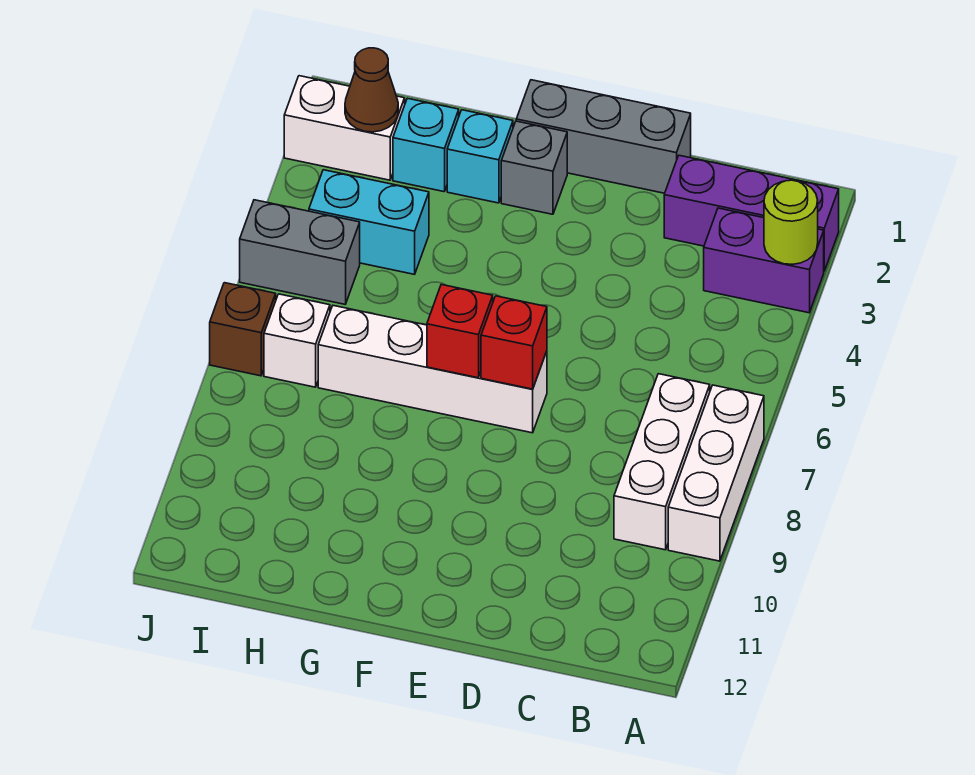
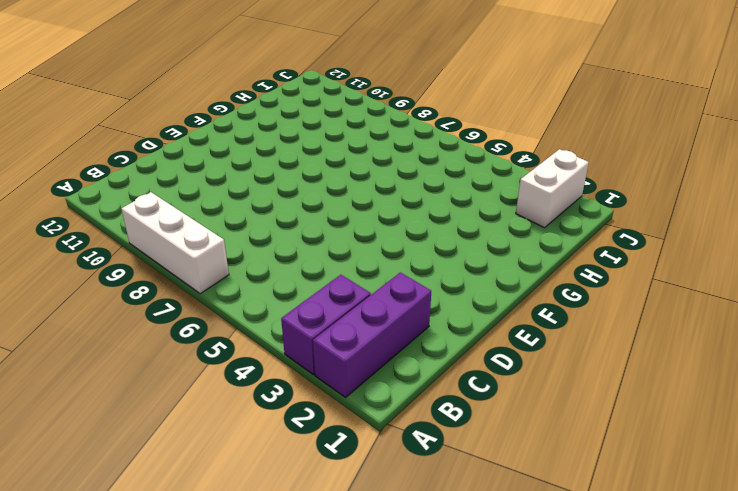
none -> white brick B7:B9 level 1
none -> grey brick D1:F1 level 1
none -> white brick E7:H7 level 1

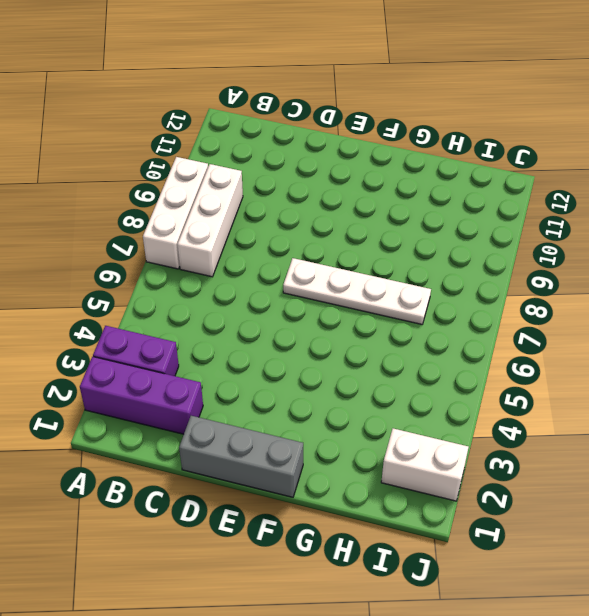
white plate E7:H7 level 1 -> white brick E7:H7 level 1
none -> grey brick F2 level 1
none -> cyan brick G2 level 1
none -> cyan brick H2 level 1

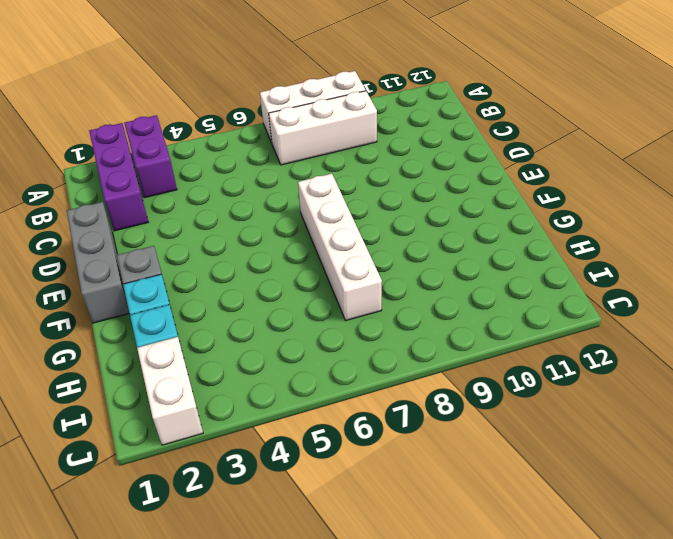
none -> cyan brick H4:I4 level 1
none -> grey brick I5:J5 level 1
none -> white brick I7 level 1

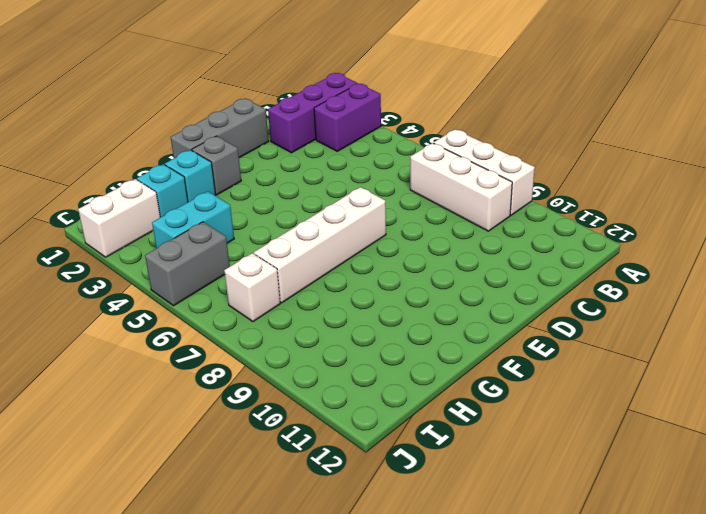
none -> brown brick J7 level 1
none -> lime round brick A3 level 2
none -> red brick E7 level 2

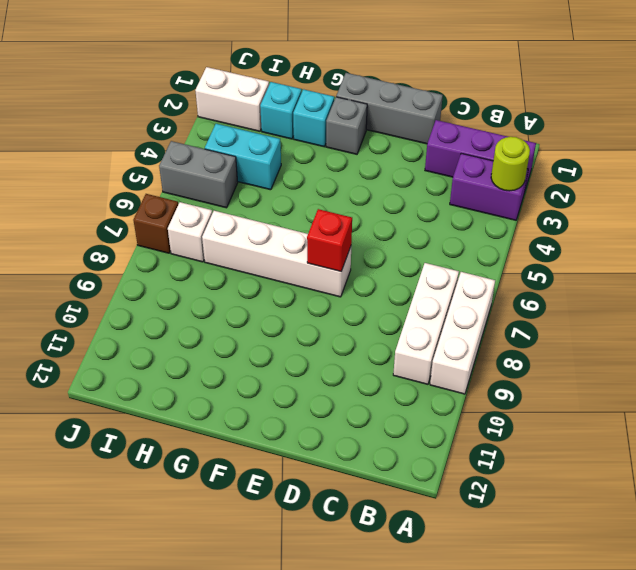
none -> red brick F7 level 2
none -> brown cone I2 level 2

